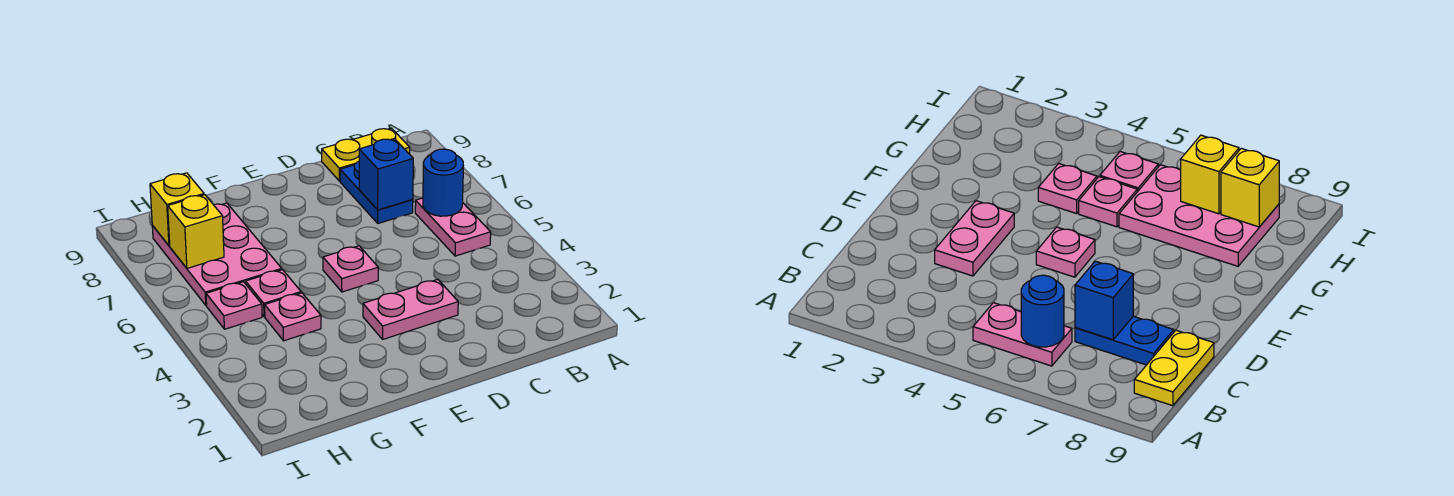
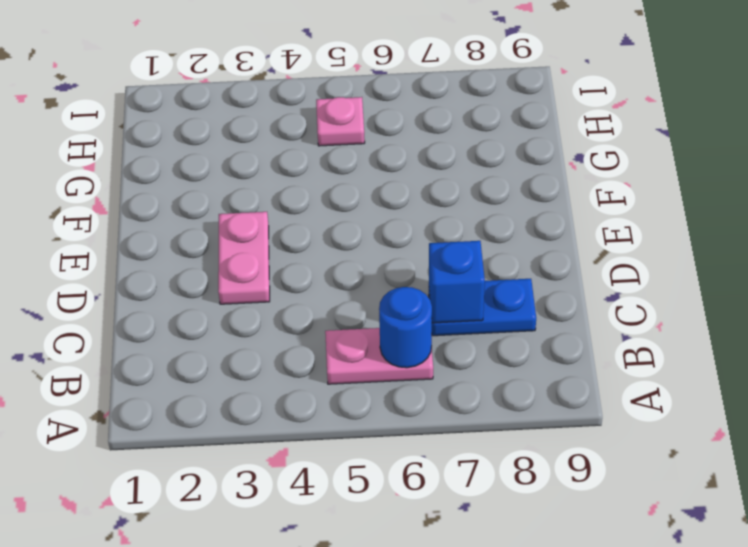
none -> yellow plate B9:C9 level 1
none -> pink plate E5 level 1
none -> pink plate G4 level 1

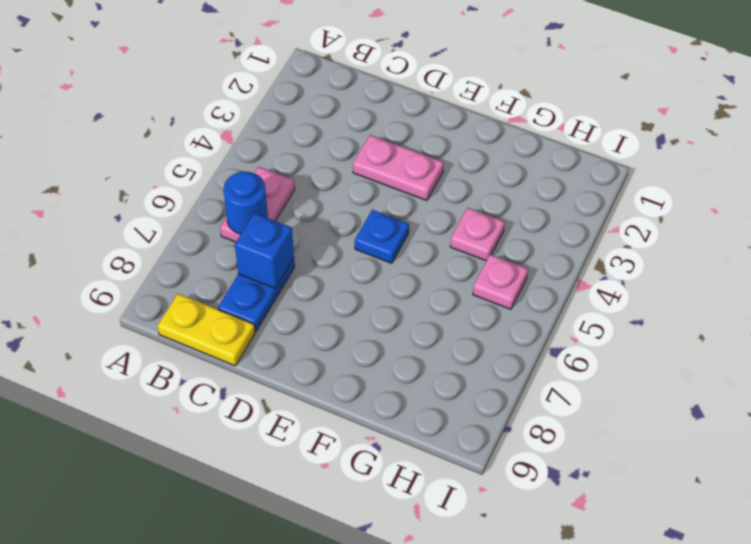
blue plate E5 level 1 -> pink plate E5 level 1
none -> pink plate G5 level 1
none -> pink plate G6:H8 level 1
none -> yellow brick H7 level 2

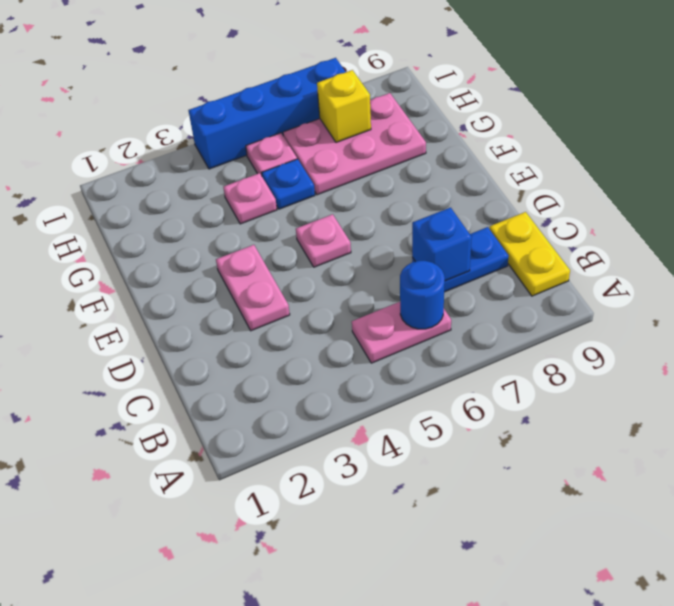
blue plate G5 level 1 -> pink plate G5 level 1
blue brick I4:I7 level 1 -> none
none -> yellow brick H8 level 2

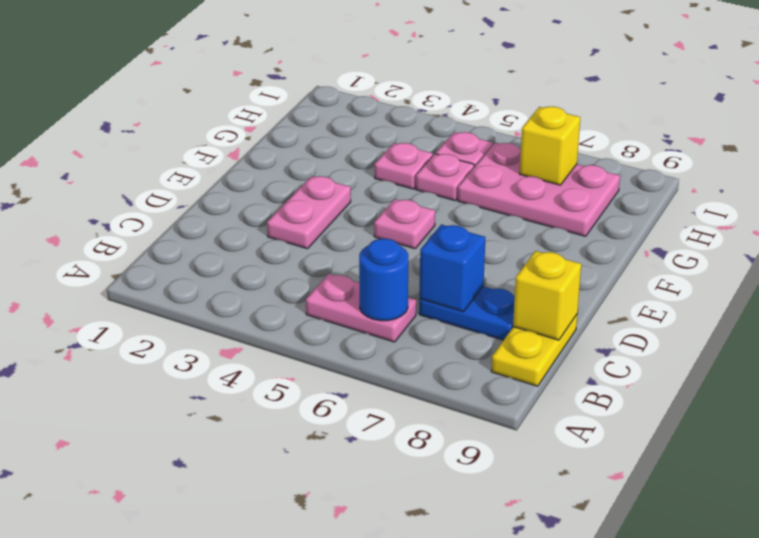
yellow brick C9 level 2 -> yellow brick H8 level 2

